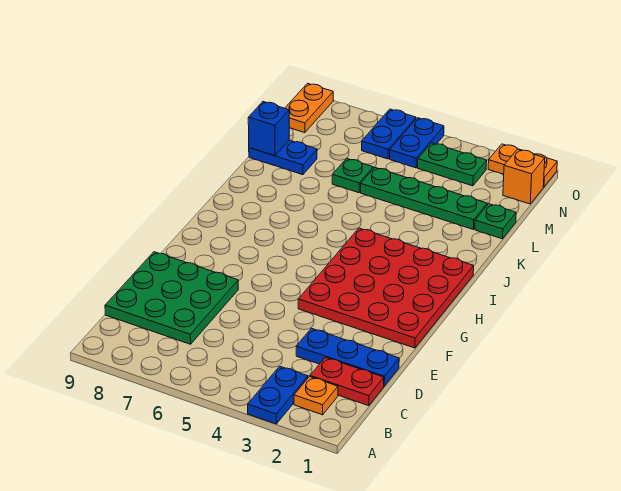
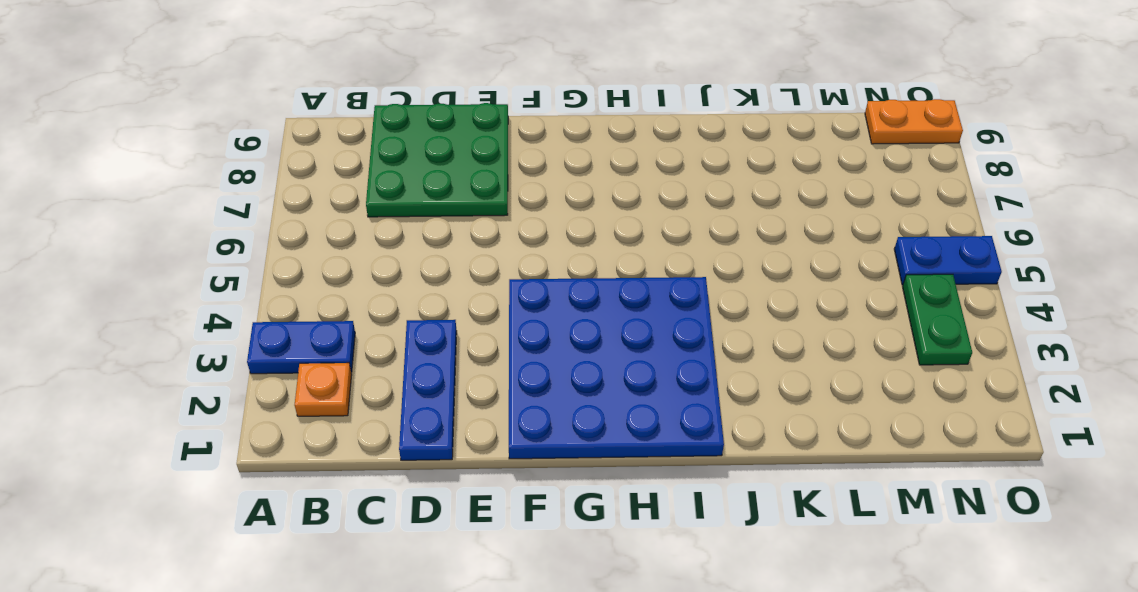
blue plate F1:I4 level 1 -> red plate F1:I4 level 1
none -> red plate C1:C2 level 1
none -> green plate L1 level 1
none -> green plate L2:L5 level 1

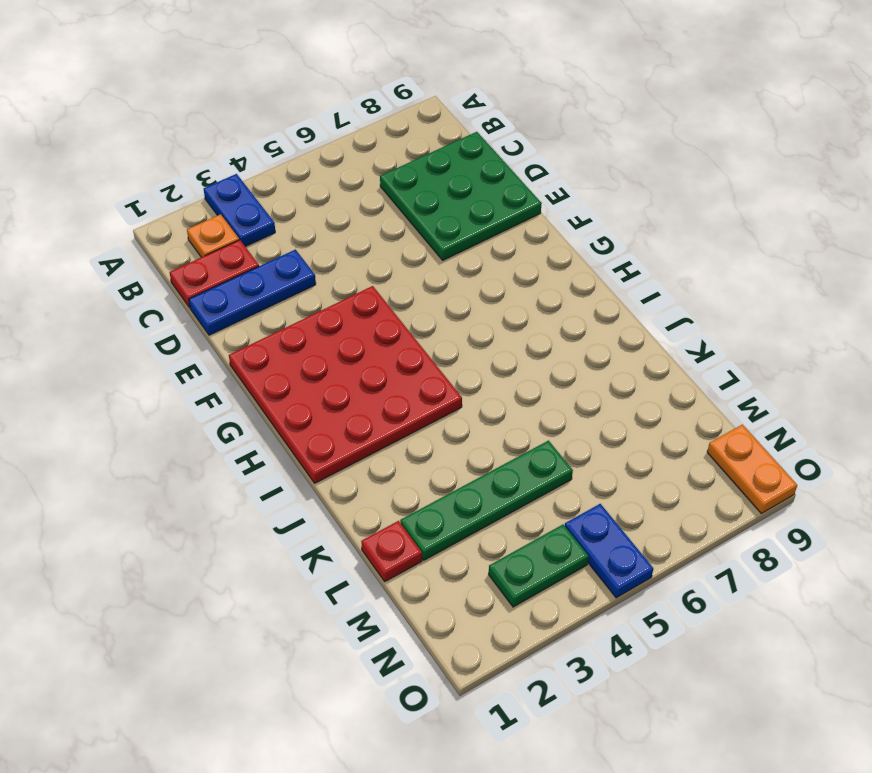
red plate L1 level 1 -> green plate L1 level 1
none -> green plate L6 level 1
none -> blue plate L8:L9 level 1
none -> orange brick N1 level 1

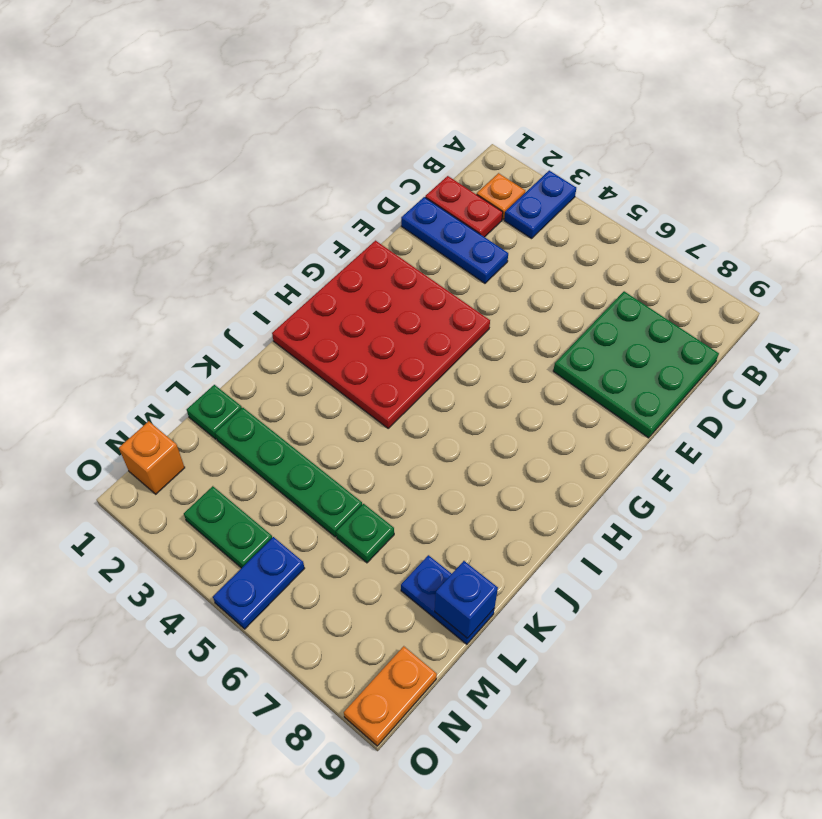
none -> blue plate N6:O6 level 1
none -> orange plate O1:O2 level 1

